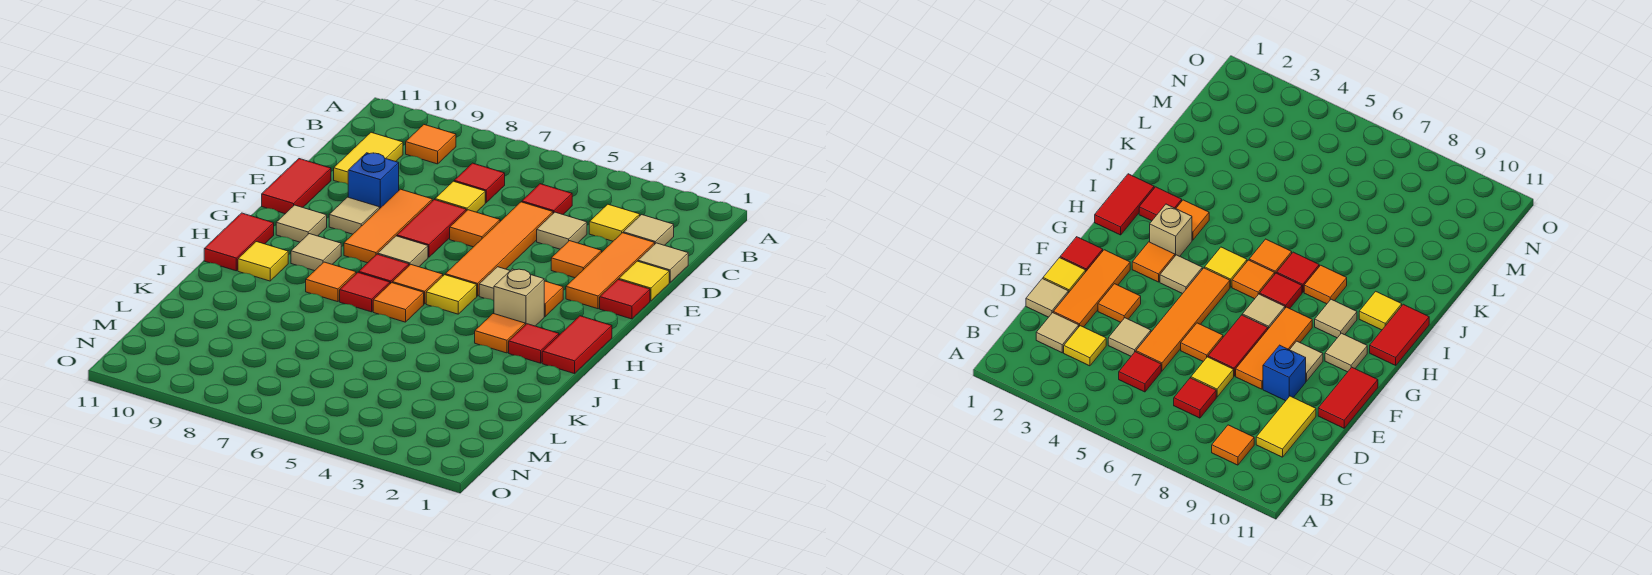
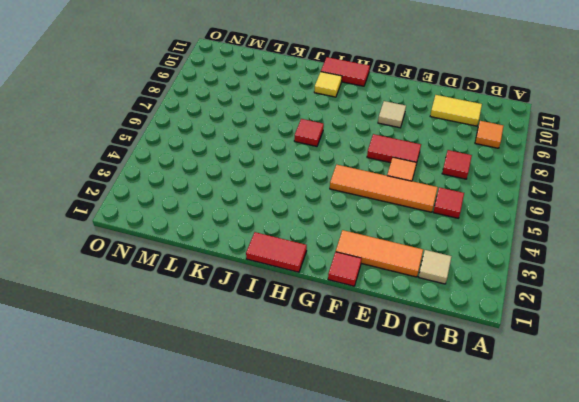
none -> yellow tile C3 level 1
none -> tan tile D1 level 1
none -> tan tile D4 level 1
none -> yellow tile D7 level 1

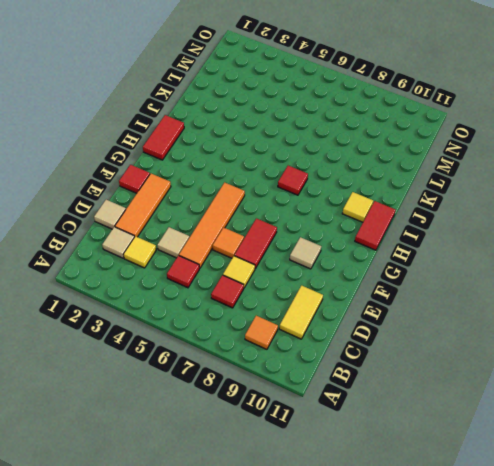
none -> yellow tile E1 level 1
none -> orange tile E3 level 1
none -> orange tile E8:G8 level 1
none -> blue brick E9 level 1

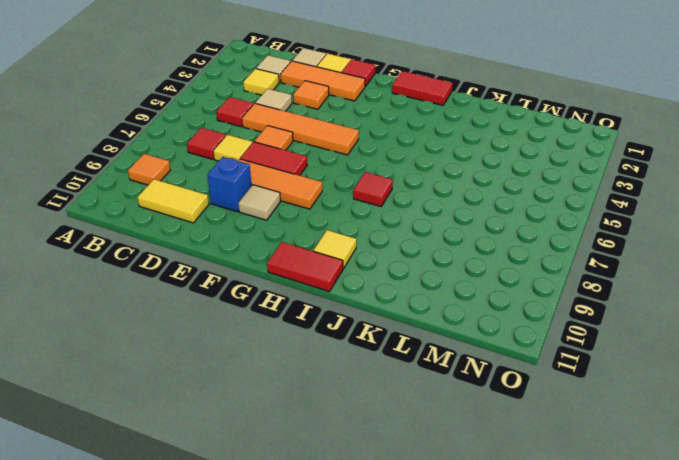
none -> red tile E11:F11 level 1
none -> orange tile G3 level 1
none -> tan tile G4 level 1
none -> tan tile G7 level 1

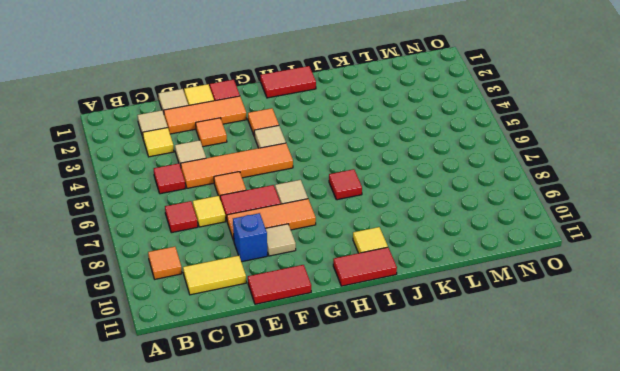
none -> tan tile G10 level 1
none -> tan brick H3 level 1
none -> yellow tile H5 level 1
none -> orange tile H6 level 1

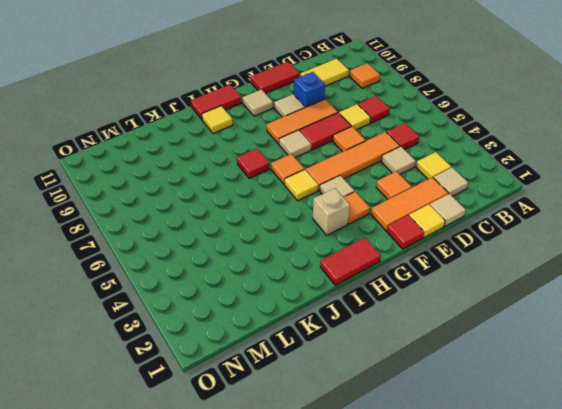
none -> red tile H7 level 1
none -> tan tile H9 level 1
none -> red tile I2 level 1
none -> orange tile I3 level 1

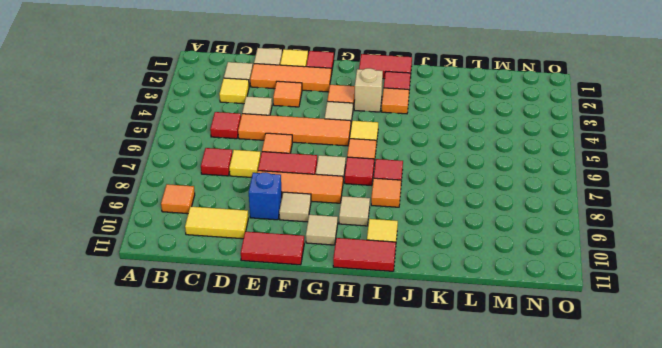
none -> orange tile I6 level 1

